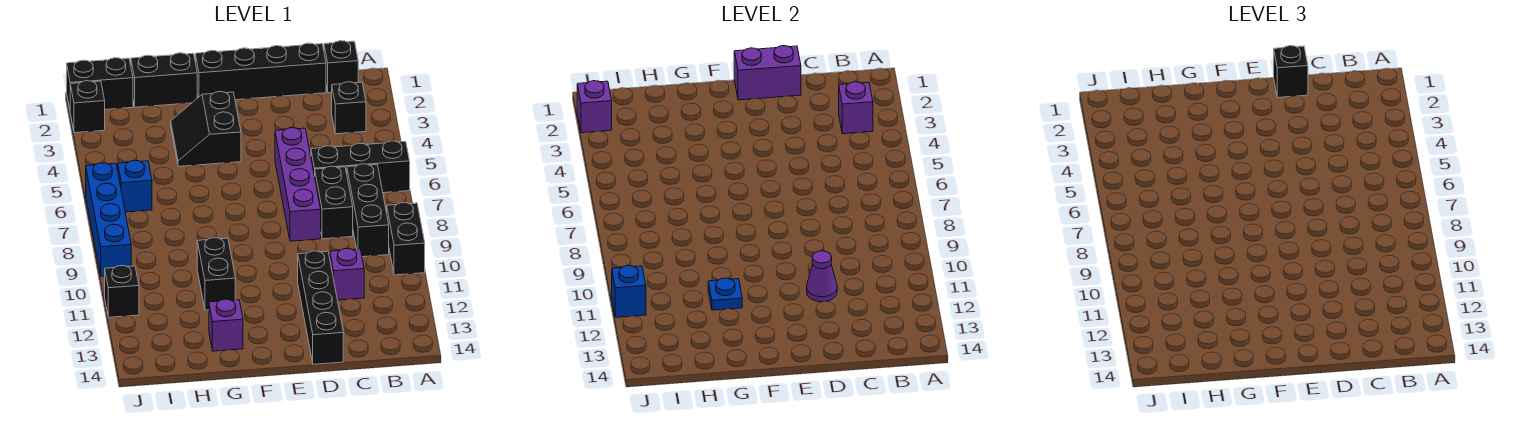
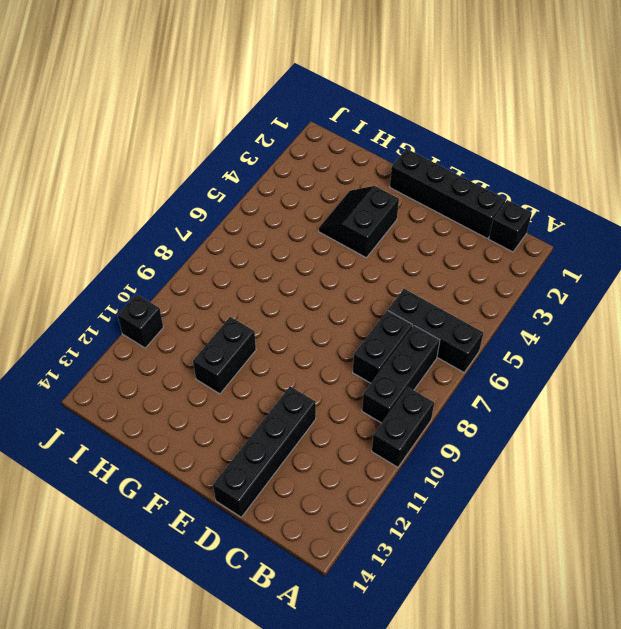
none -> black brick B3 level 1
none -> purple brick C11 level 1
none -> purple brick D5:D8 level 1

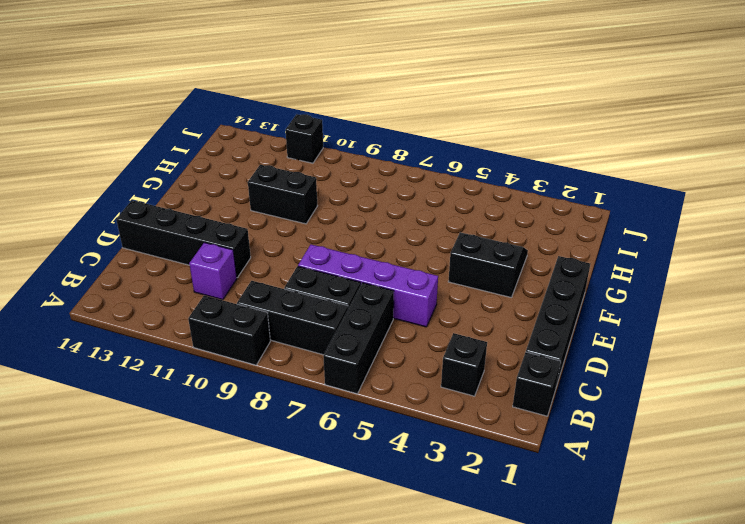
none -> black brick G1:H1 level 1
none -> purple brick G13 level 1
none -> black brick I1:J1 level 1

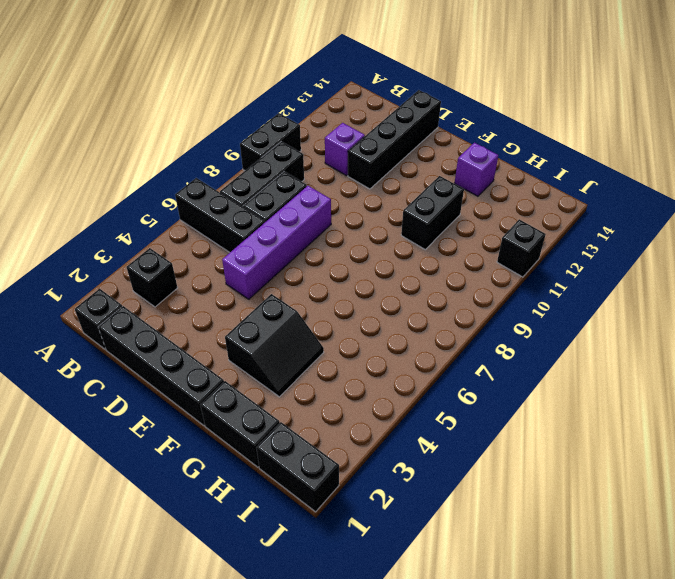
none -> blue brick I6 level 1
none -> black brick J2 level 1
none -> blue brick J6:J9 level 1

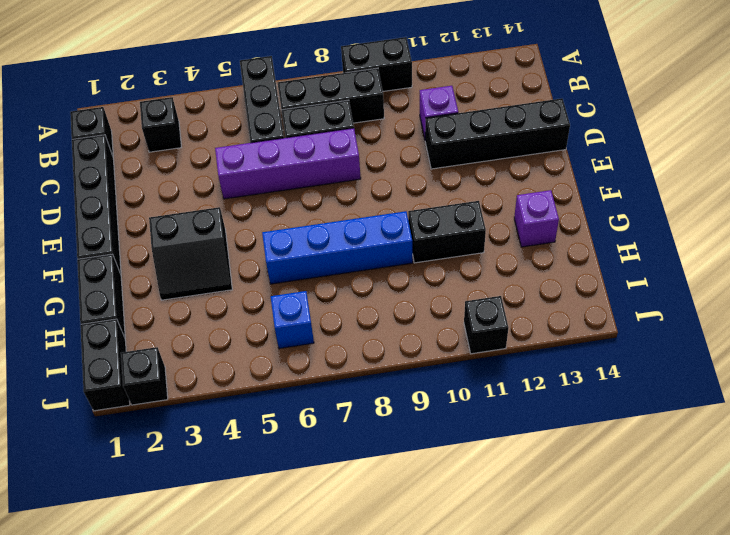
blue brick G6:G9 level 1 -> blue brick J6:J9 level 1
none -> purple brick B3 level 2
none -> purple brick D1:E1 level 2
none -> purple cone D11 level 2

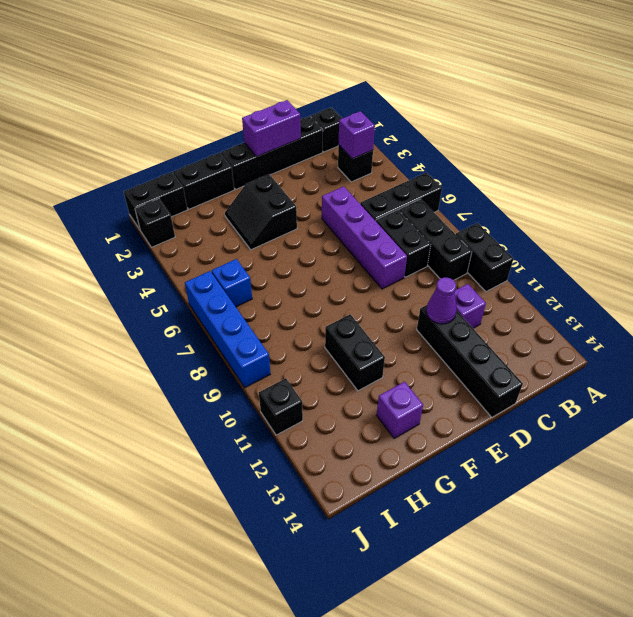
none -> blue plate G11 level 2
none -> purple brick J2 level 2
none -> blue brick J11 level 2

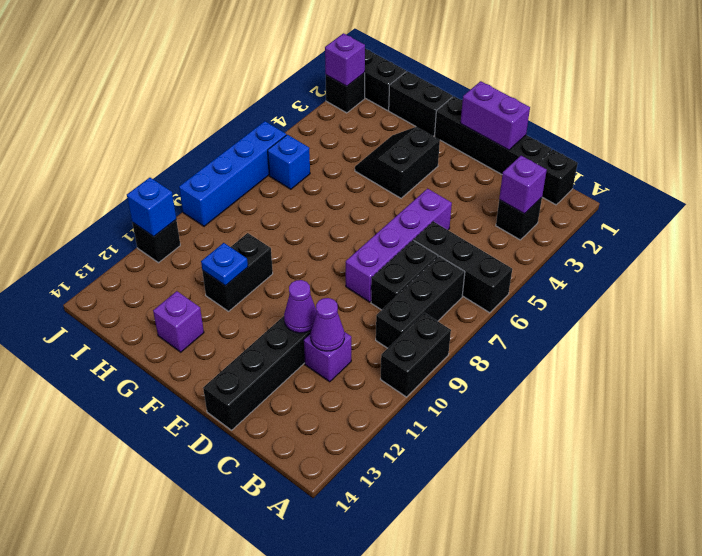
purple cone C11 level 2 -> none
none -> black brick D1 level 3

